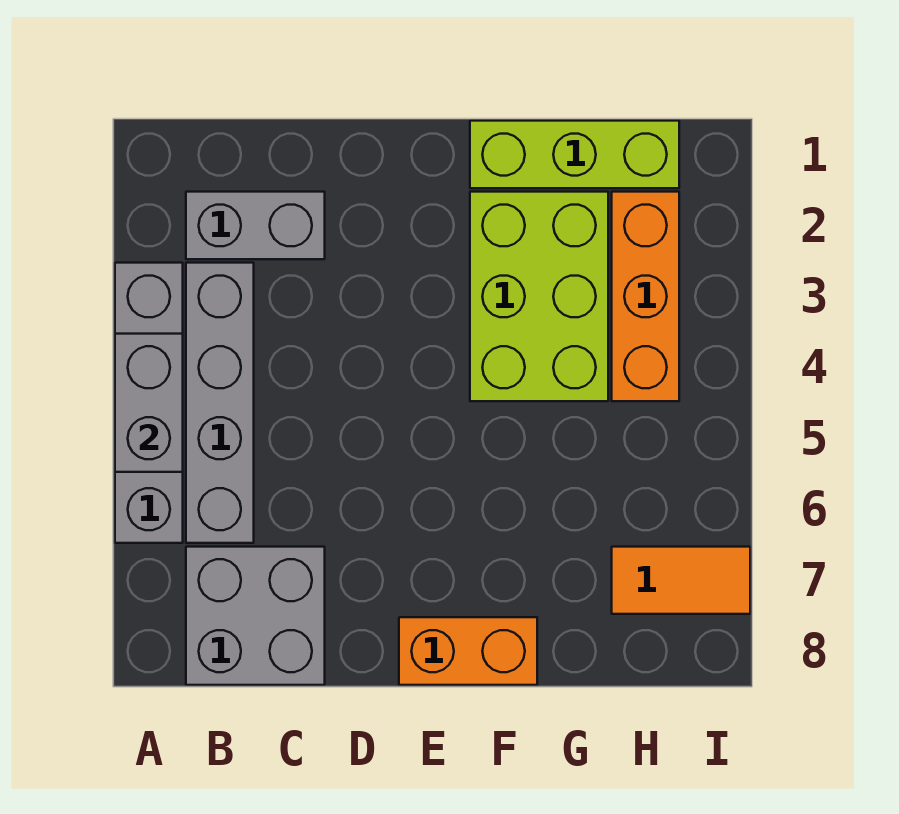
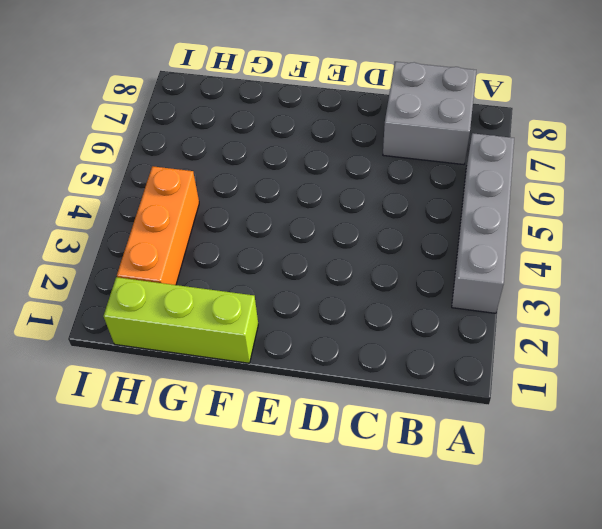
none -> grey brick B2:C2 level 1
none -> grey brick B3:B6 level 1

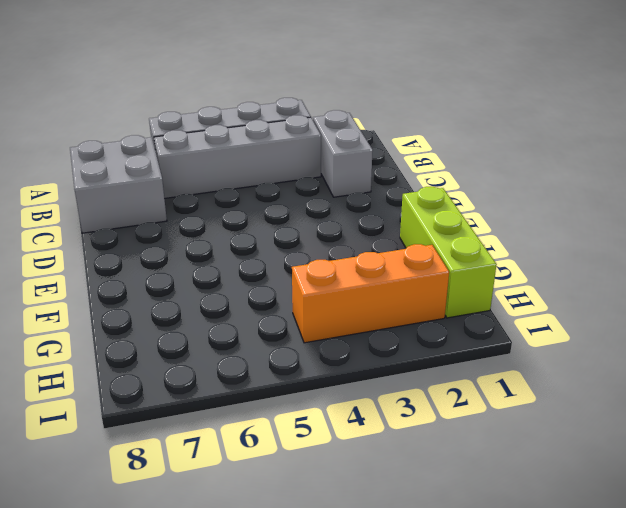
none -> orange brick E8:F8 level 1
none -> lime brick F2:G4 level 1

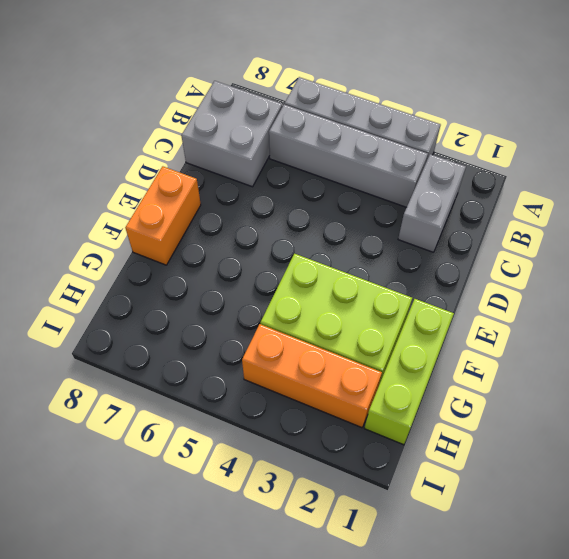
none -> orange tile H7:I7 level 1
none -> grey brick A4:A5 level 2

